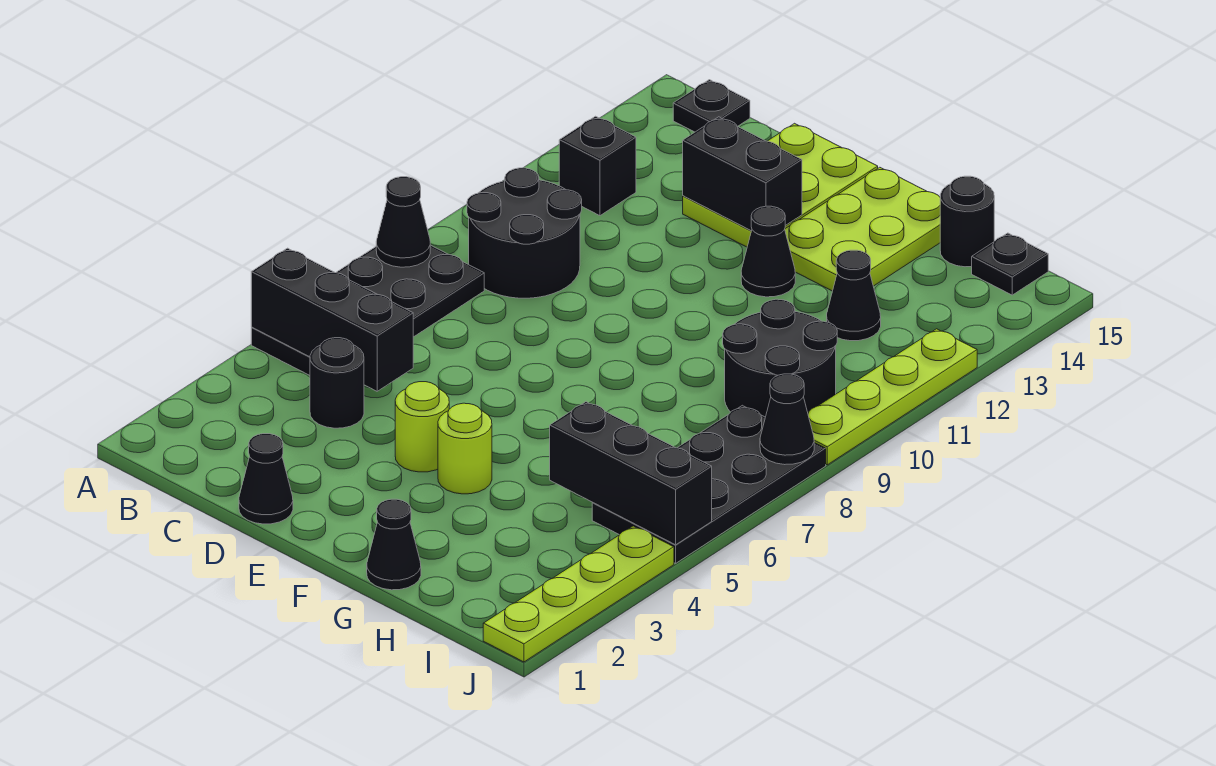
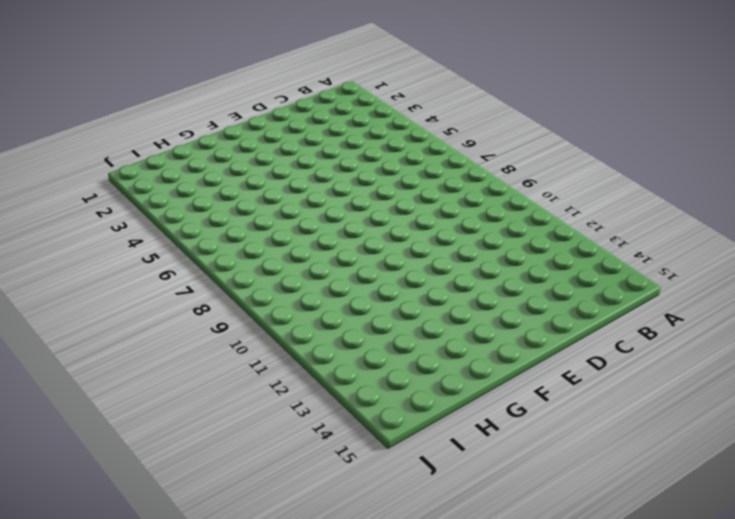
none -> black plate A5:B8 level 1
none -> black round brick B9:C10 level 1
none -> black brick B12 level 1

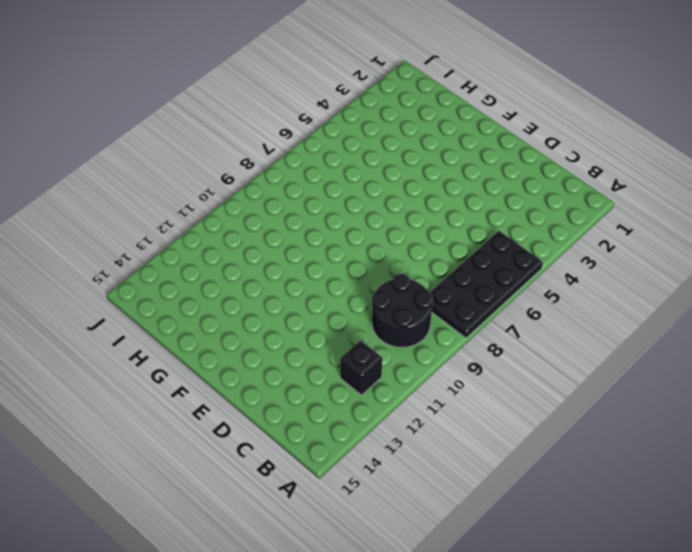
none -> black plate B15 level 1
none -> black round brick C4 level 1
none -> black cone D1 level 1

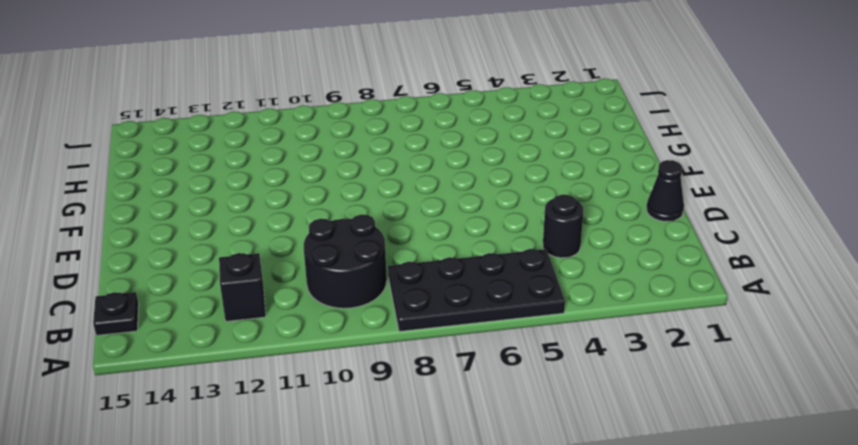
none -> lime plate D13:E15 level 1
none -> lime round brick E4 level 1
none -> lime round brick F4 level 1

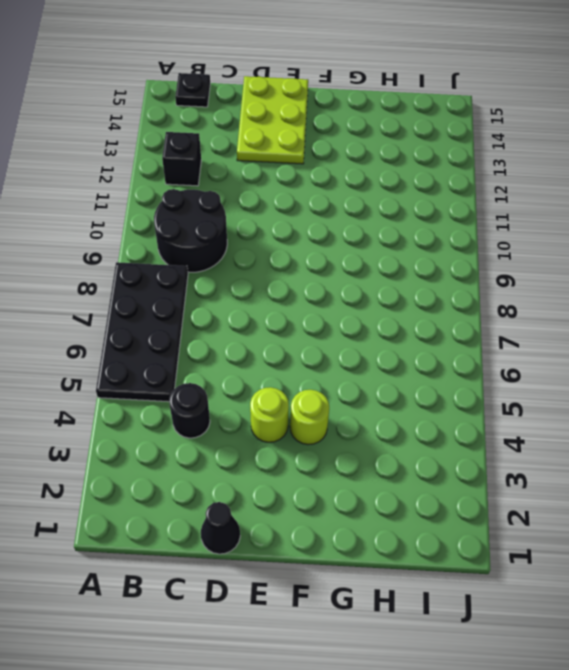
none -> black cone F12 level 1
none -> lime plate F13:G15 level 1
none -> black cone G1 level 1

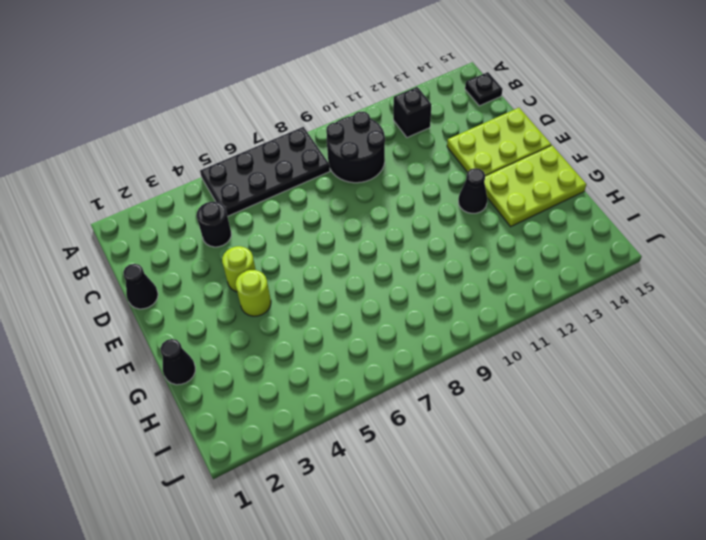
none -> black round brick H9:I10 level 1
none -> black cone H12 level 1
none -> black round brick H15 level 1

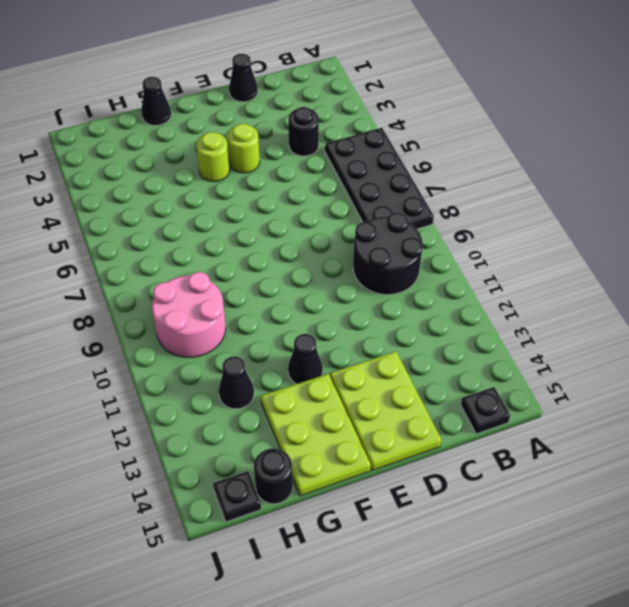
pink round brick H9:I10 level 1 -> black round brick H9:I10 level 1
none -> black brick B12 level 1
none -> black plate I5:J8 level 1
none -> lime plate J1:J4 level 1

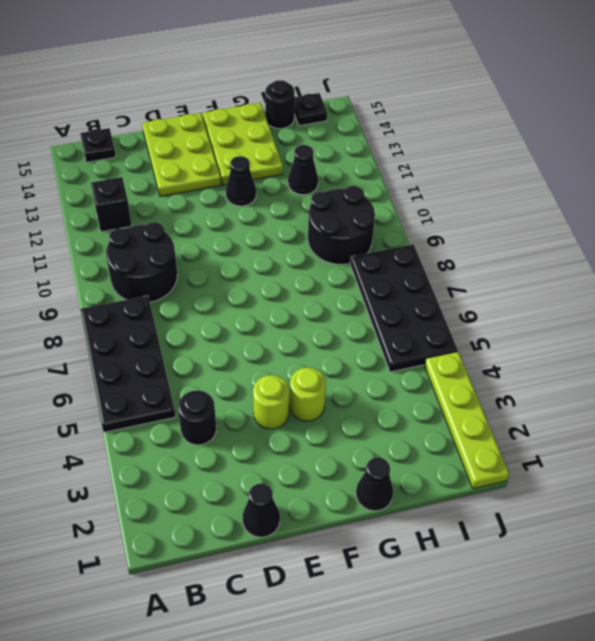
none -> lime plate J9:J12 level 1
none -> black brick A5:C5 level 2
none -> black cone A8 level 2

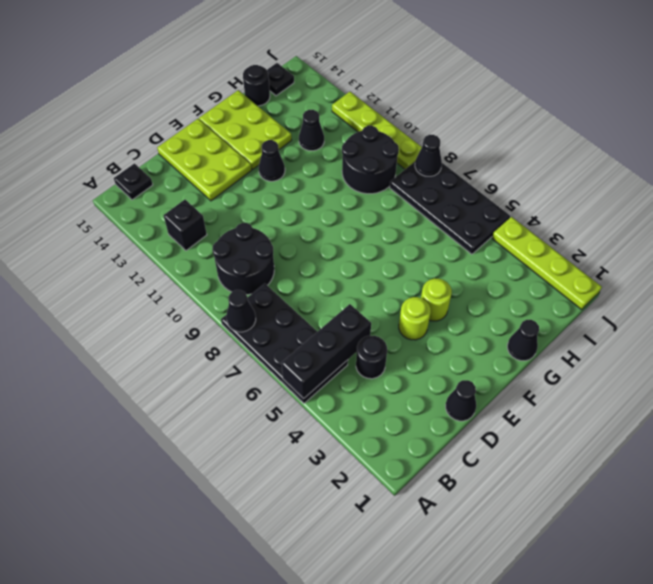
none -> black brick D13:E13 level 2
none -> black brick H5:J5 level 2

